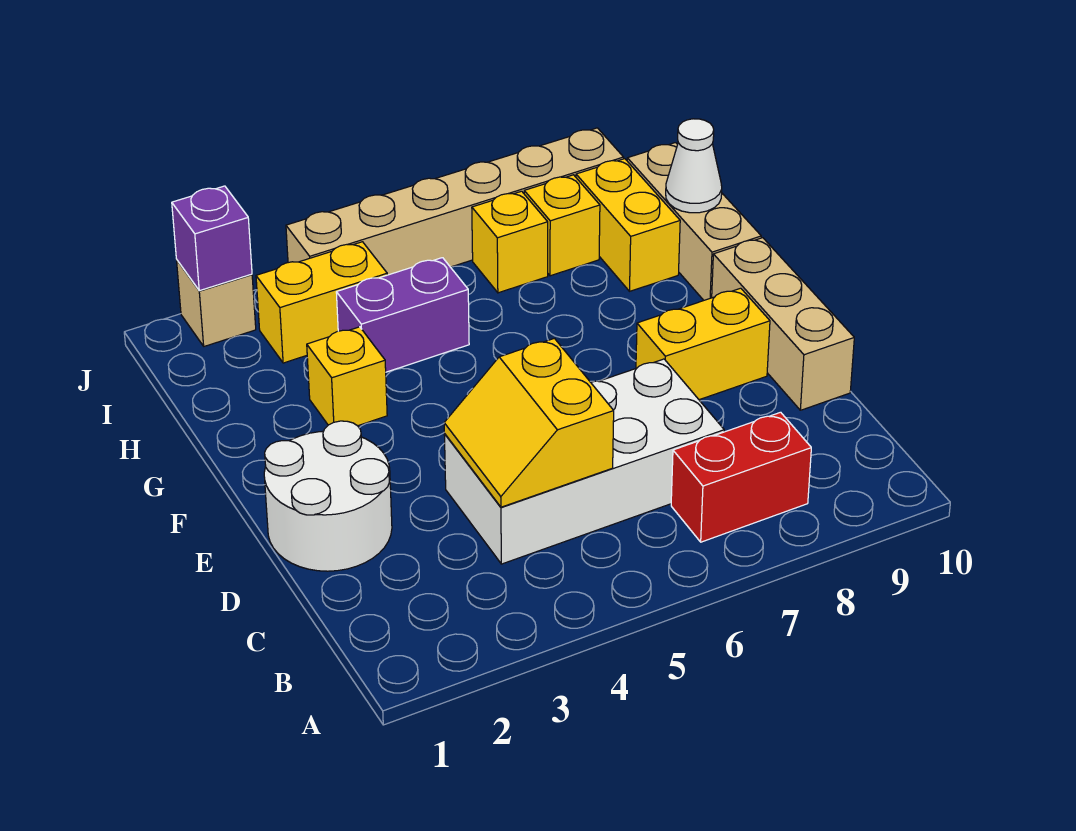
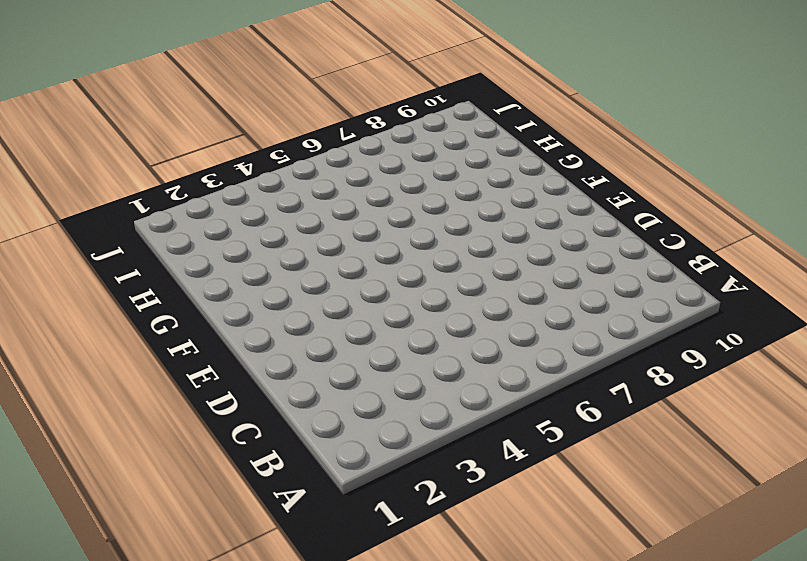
none -> red brick B7:B8 level 1
none -> white brick C4:D7 level 1
none -> white round brick D1:E2 level 1

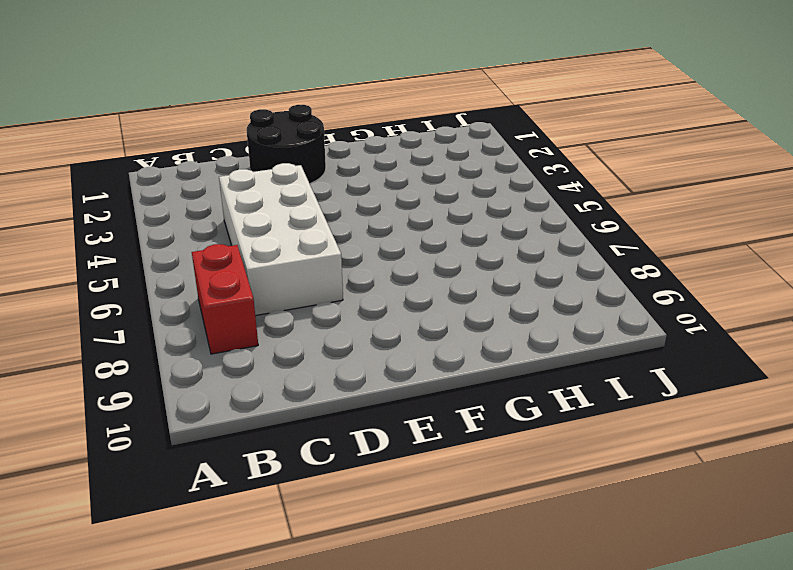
black round brick D1:E2 level 1 -> white round brick D1:E2 level 1
none -> tan brick D10:F10 level 1
none -> yellow brick E8:E9 level 1
none -> yellow brick G3 level 1

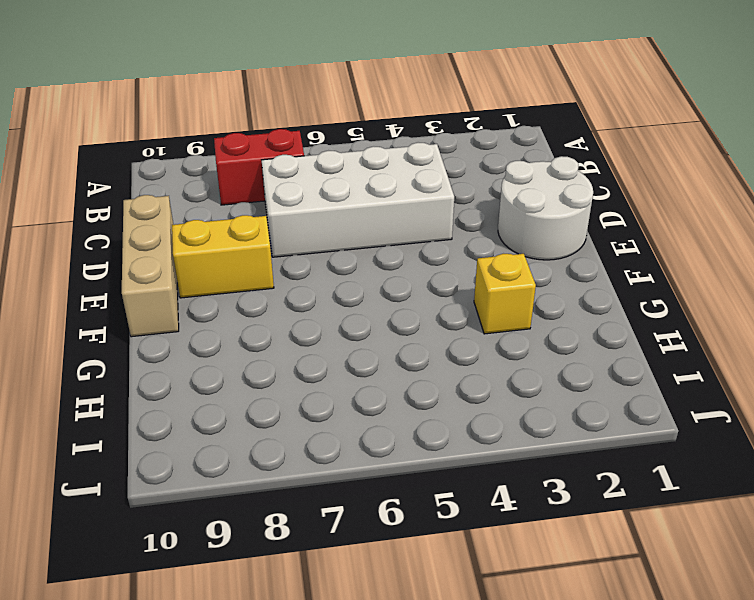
none -> tan brick G10:I10 level 1
none -> purple brick H4:H5 level 1
none -> yellow brick H9:I9 level 1

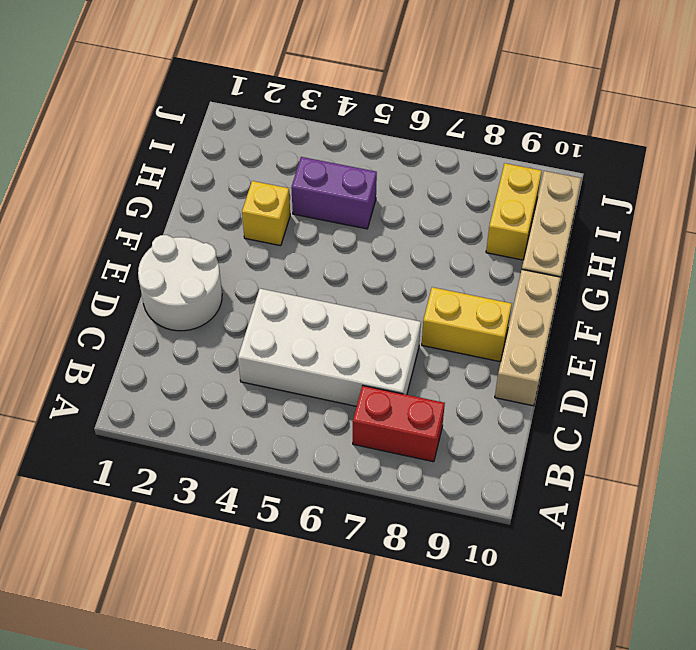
none -> yellow brick I3:I4 level 1
none -> yellow brick I7 level 1
none -> yellow brick I8 level 1

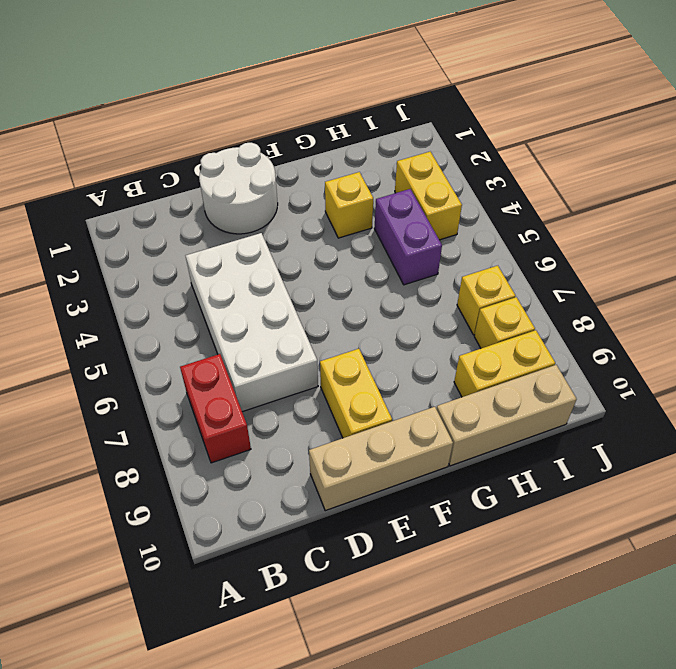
none -> tan brick J2 level 1
none -> tan brick J4:J9 level 1
none -> yellow slope C4:D5 level 2 top 5

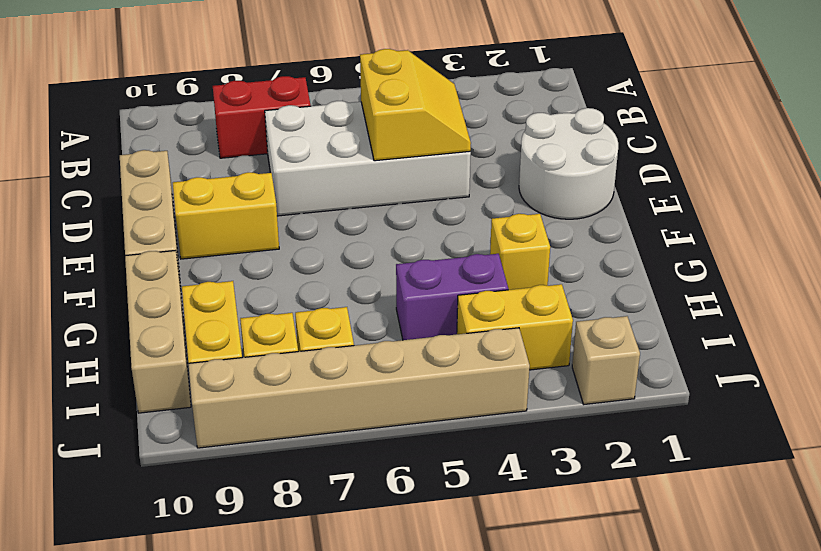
none -> white cone H10 level 2
none -> purple brick J2 level 2

